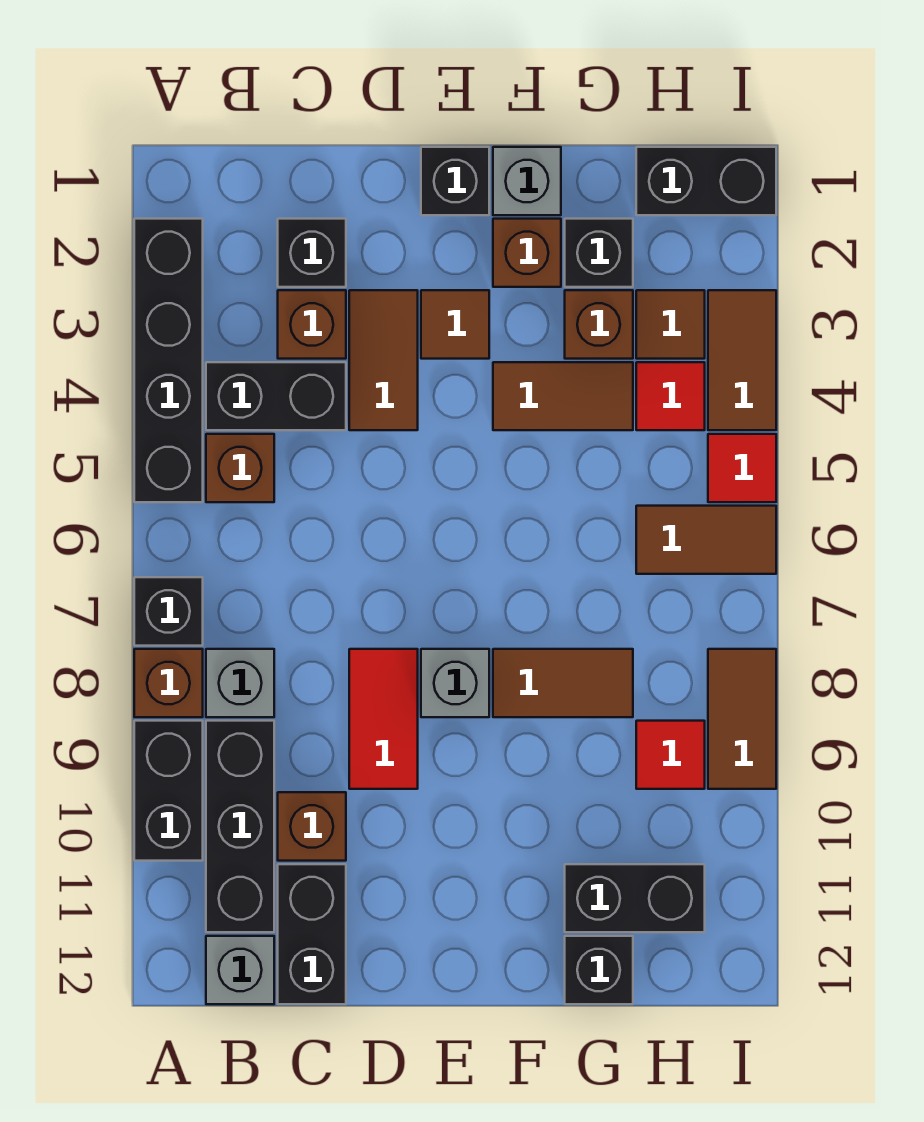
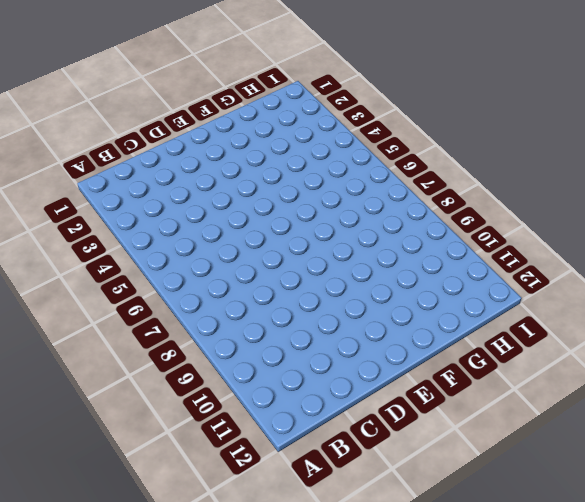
none -> black brick A2:A5 level 1
none -> black brick A7 level 1
none -> brown brick A8 level 1
none -> black brick A9:A10 level 1

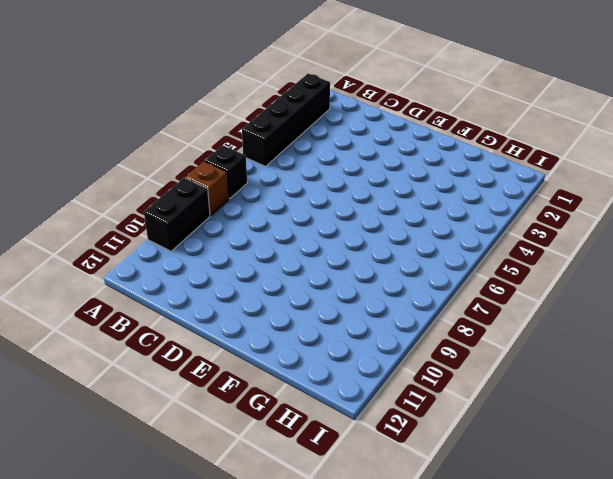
none -> black brick B4:C4 level 1
none -> brown brick B5 level 1
none -> grey brick B8 level 1
none -> black brick B9:B11 level 1

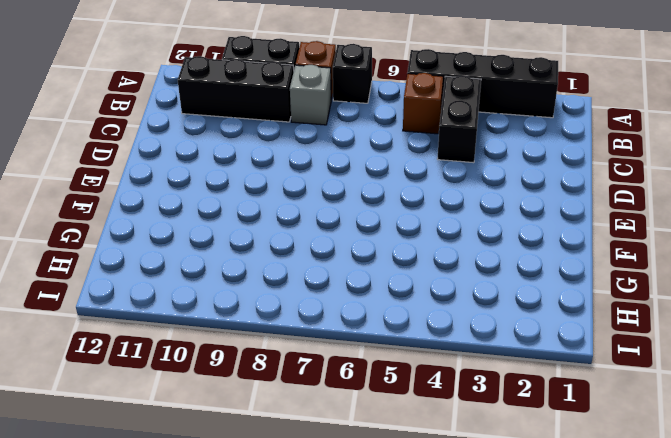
none -> grey brick B12 level 1
none -> black brick C2 level 1
none -> brown brick C3 level 1
none -> brown brick C10 level 1

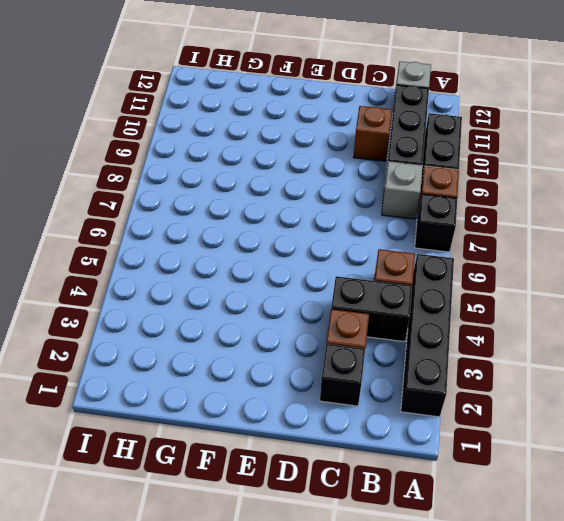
none -> black brick C11:C12 level 1
none -> brown tile D3:D4 level 1
none -> red tile D8:D9 level 1
none -> black brick E1 level 1

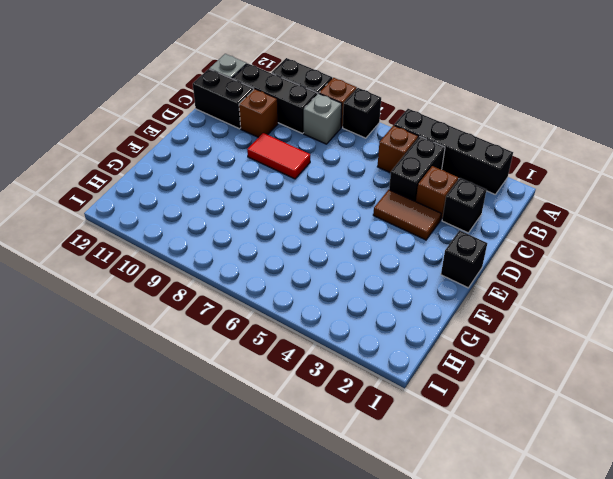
none -> brown tile E3 level 1
none -> grey brick E8 level 1
none -> grey brick F1 level 1
none -> brown brick F2 level 1

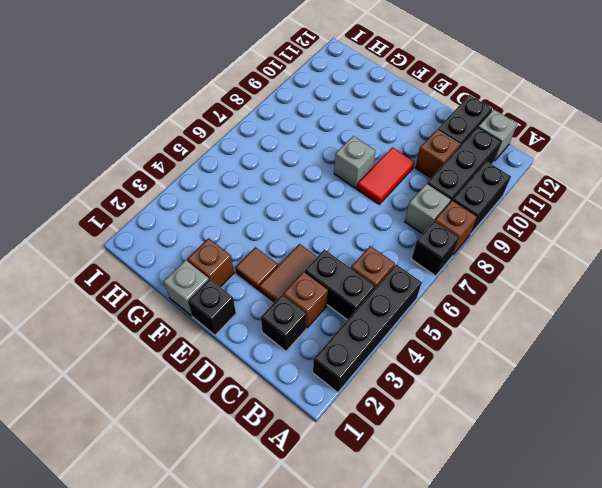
none -> brown tile F4:G4 level 1
none -> brown tile F8:G8 level 1
none -> black brick G2 level 1
none -> brown brick G3 level 1

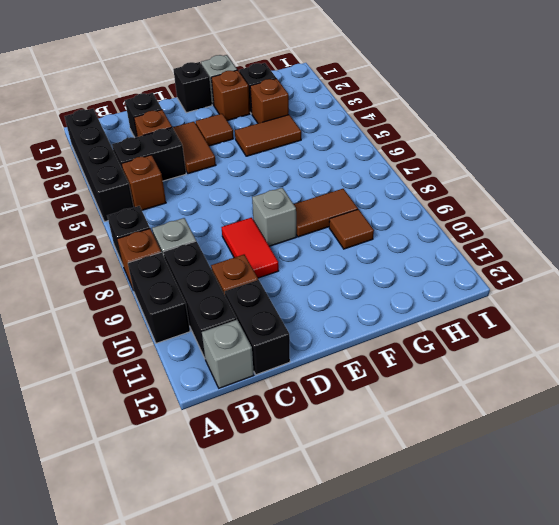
brown tile G9 level 1 -> brown tile H3 level 1
none -> black brick G11:H11 level 1
none -> black brick G12 level 1
none -> black brick H1:I1 level 1
none -> red tile H4 level 1

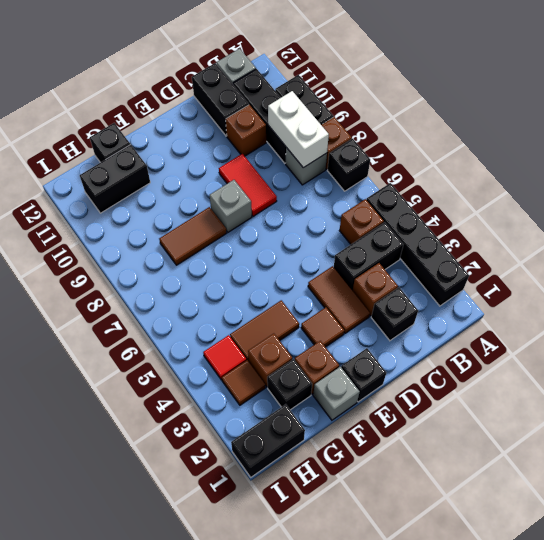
white brick B8:B9 level 2 -> none
none -> brown tile H6:I6 level 1
none -> red tile H9 level 1
none -> brown tile I3:I4 level 1
none -> red tile I5 level 1

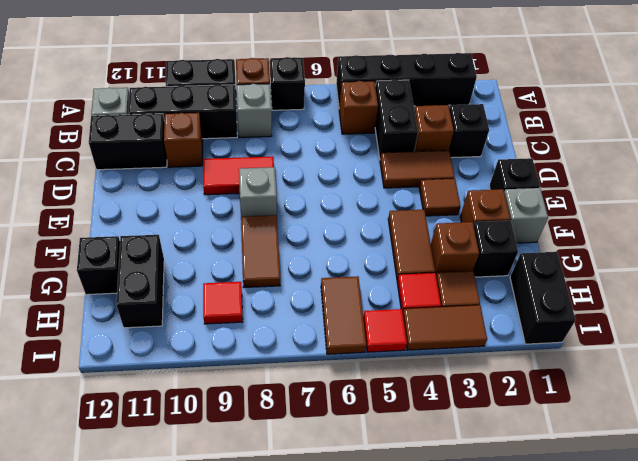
none -> brown tile I8:I9 level 1

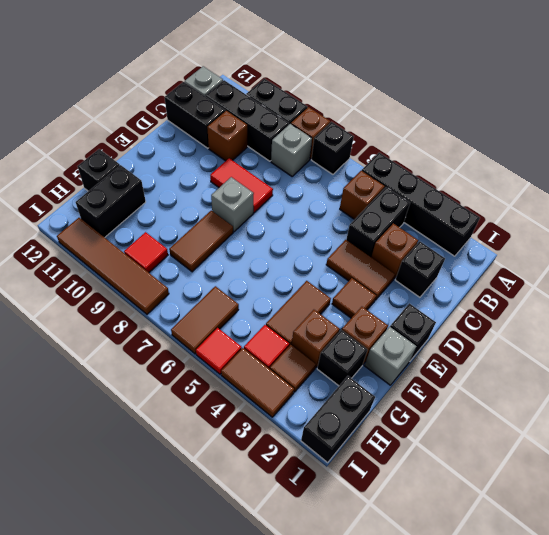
brown tile I8:I11 level 1 -> brown tile I8:I9 level 1

